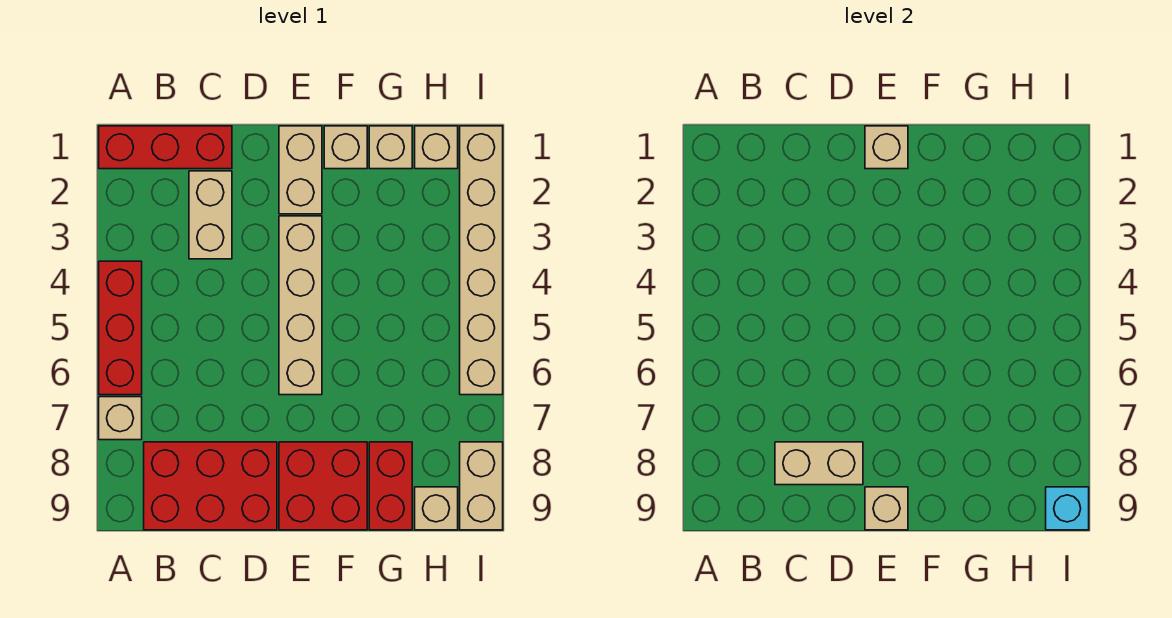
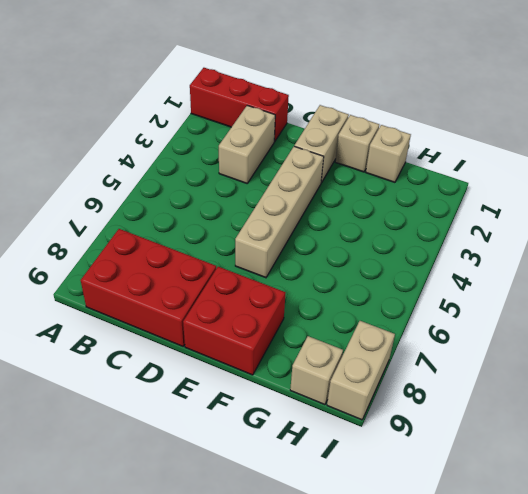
none -> red brick A4:A6 level 1
none -> tan brick A7 level 1
none -> red brick G8:G9 level 1

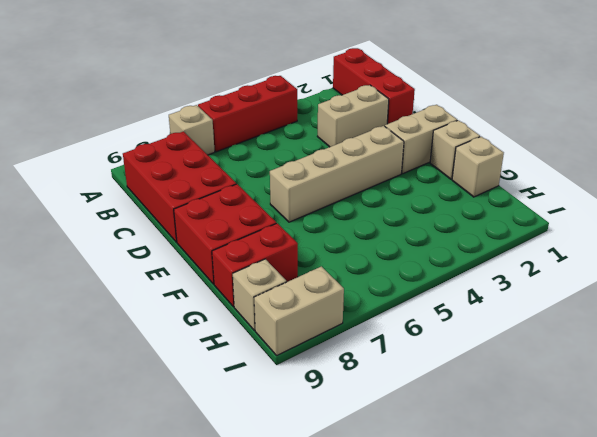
none -> tan brick H1 level 1
none -> tan brick I1:I6 level 1
none -> tan brick C8:D8 level 2

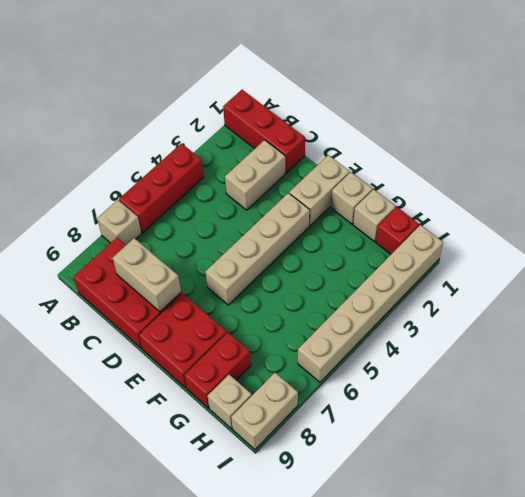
red brick H1 level 1 -> tan brick H1 level 1
none -> tan brick E1 level 2
none -> tan brick E9 level 2
none -> cyan brick I9 level 2

